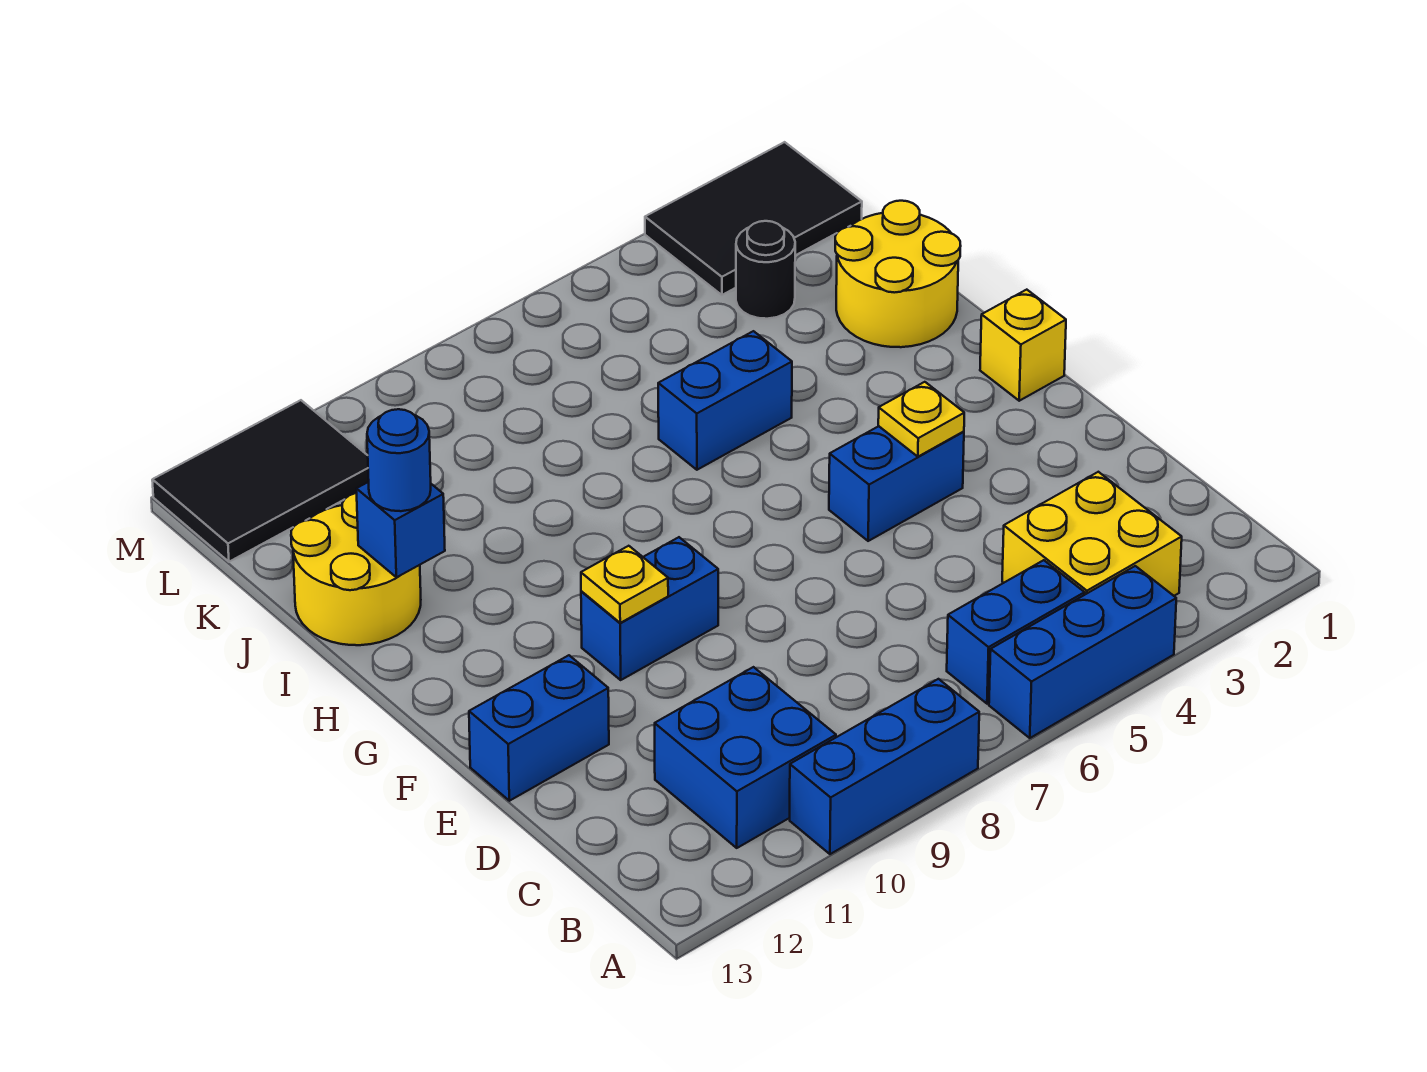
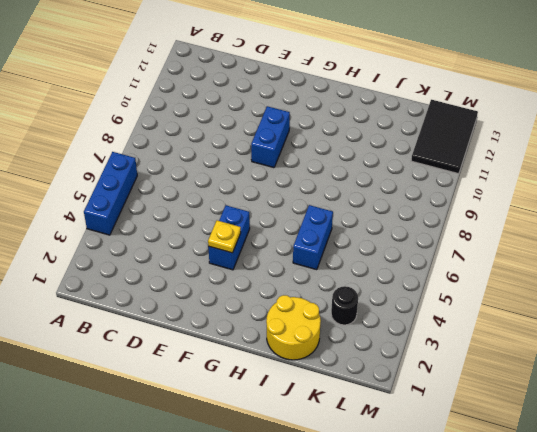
none -> blue brick A8:A10 level 1
none -> yellow brick B3:C4 level 1
none -> blue brick B5:B6 level 1

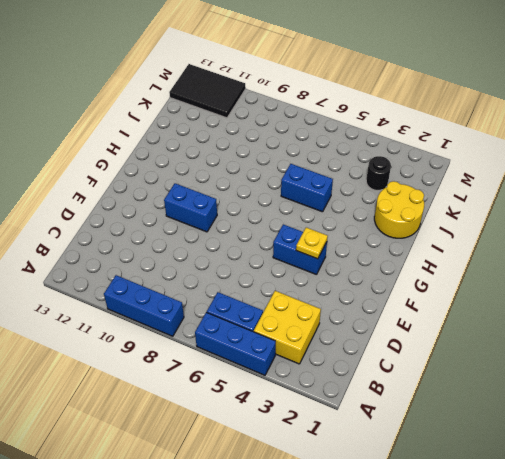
none -> blue brick B10:C11 level 1
none -> blue brick E12:E13 level 1
none -> yellow brick G1 level 1

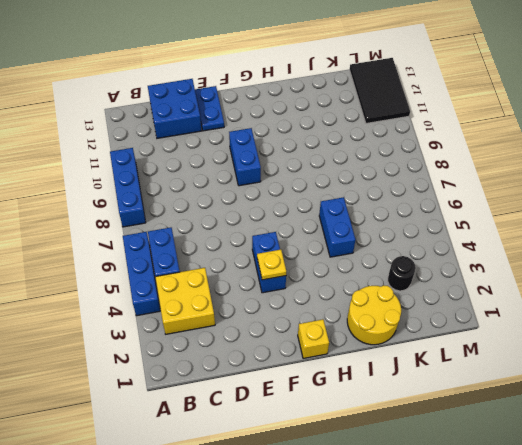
blue brick C12:D13 level 1 -> blue brick B10:C11 level 1
blue plate E12:E13 level 1 -> blue brick E12:E13 level 1
none -> yellow round brick I12:J13 level 1
none -> black tile L1:M3 level 1
none -> yellow plate F10 level 2

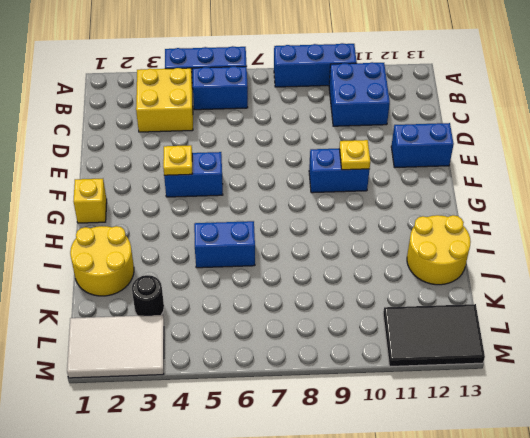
white tile L1:M3 level 1 -> black tile L1:M3 level 1
none -> blue brick I12 level 2
none -> blue round brick I12 level 3

